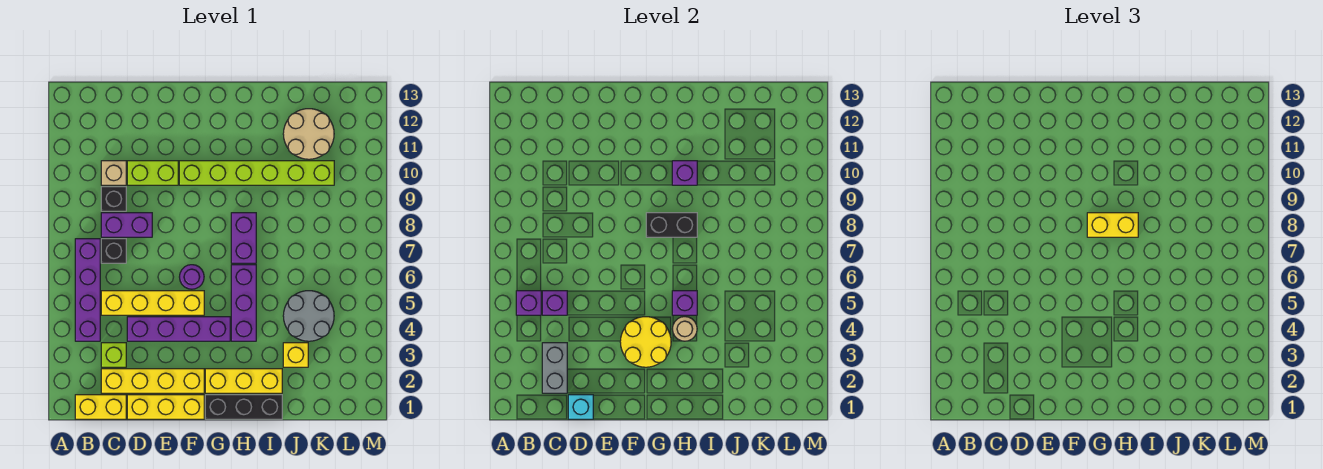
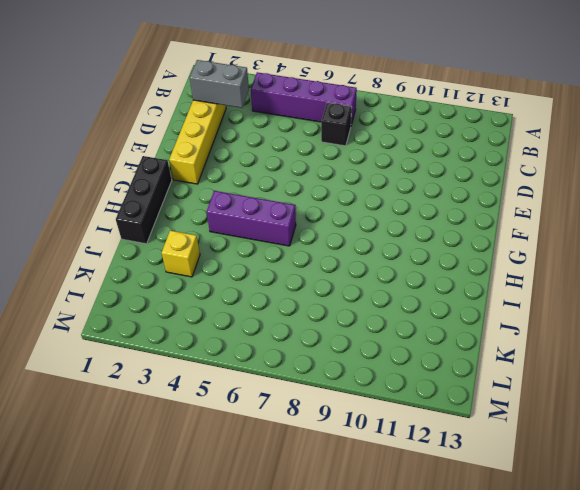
none -> yellow brick B1:C1 level 1
none -> lime brick C3 level 1
none -> yellow brick C5:F5 level 1
none -> purple brick C8:D8 level 1

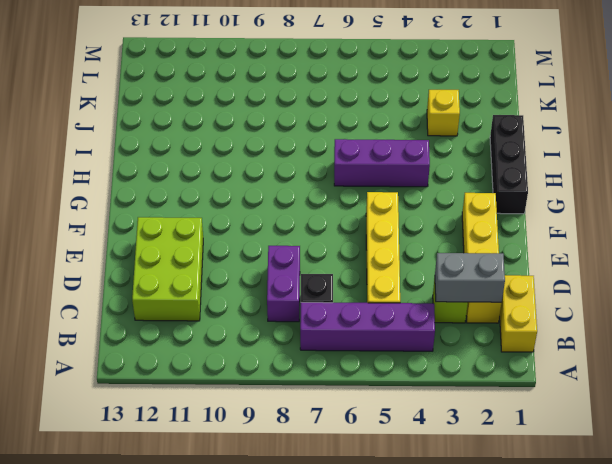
lime brick C11:E12 level 1 -> none
none -> black brick C9 level 1
none -> tan brick C10 level 1
none -> yellow brick D1:F1 level 1
none -> purple brick D4:G4 level 1

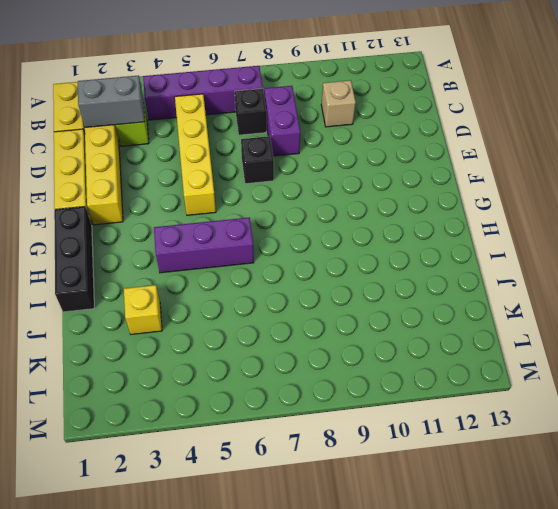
black brick E7 level 1 -> black brick C9 level 1
none -> purple brick D4:G4 level 1
none -> lime brick D10:E10 level 1
none -> purple round brick F6 level 1
none -> lime brick F10:K10 level 1

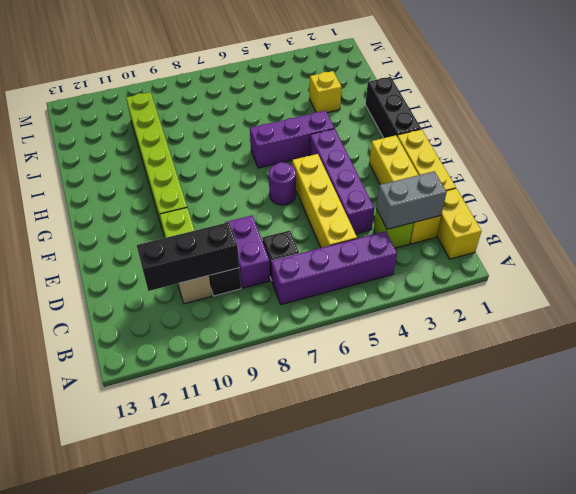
black brick C9:C11 level 2 -> none
none -> yellow brick G2:I2 level 1
none -> purple brick H7:H8 level 1
none -> grey round brick J4:K5 level 1
none -> tan round brick J11:K12 level 1

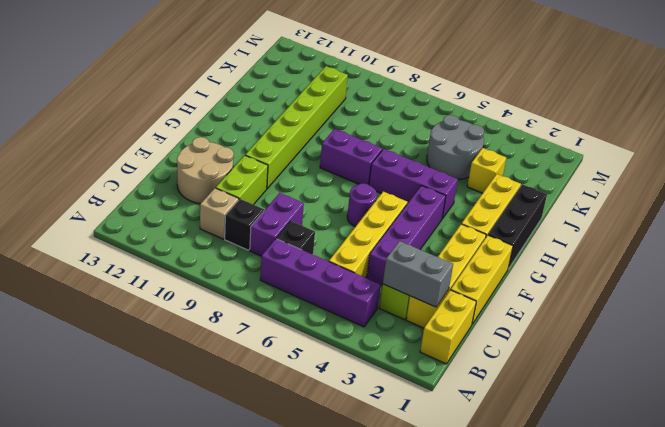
tan round brick D11:E12 level 1 -> tan round brick J11:K12 level 1
none -> purple brick B5 level 2
none -> purple brick C5 level 2
none -> cyan brick D1 level 2
none -> yellow round brick F3:G4 level 2

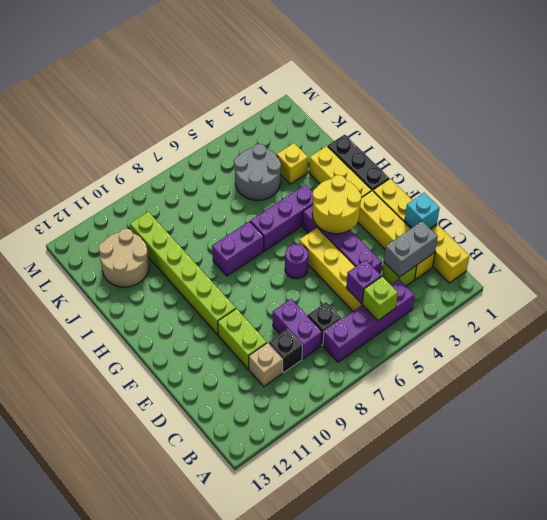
lime brick B5 level 2 -> purple brick B5 level 2
none -> black brick G8:H8 level 2
none -> tan round brick H4 level 2
none -> purple brick H5 level 2
none -> purple brick H10 level 2

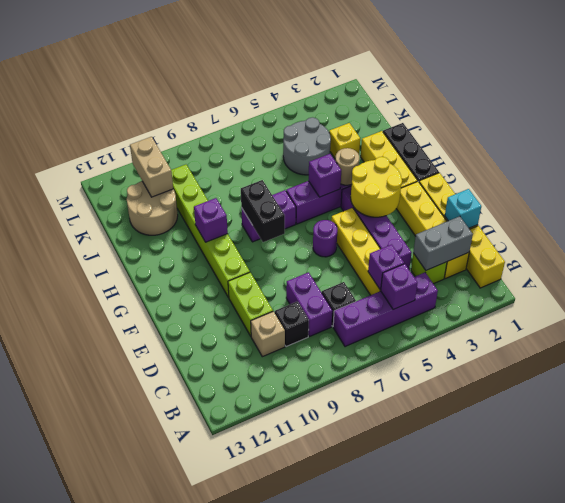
tan brick K11:L11 level 2 -> none
none -> yellow brick G8:H8 level 3

